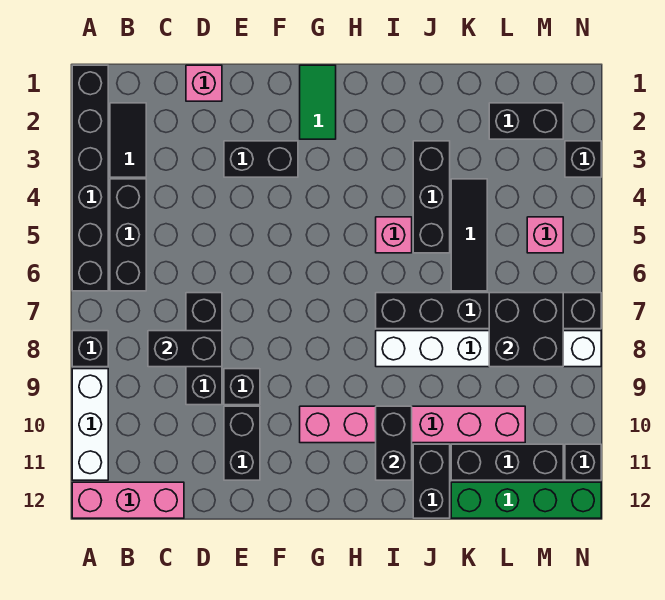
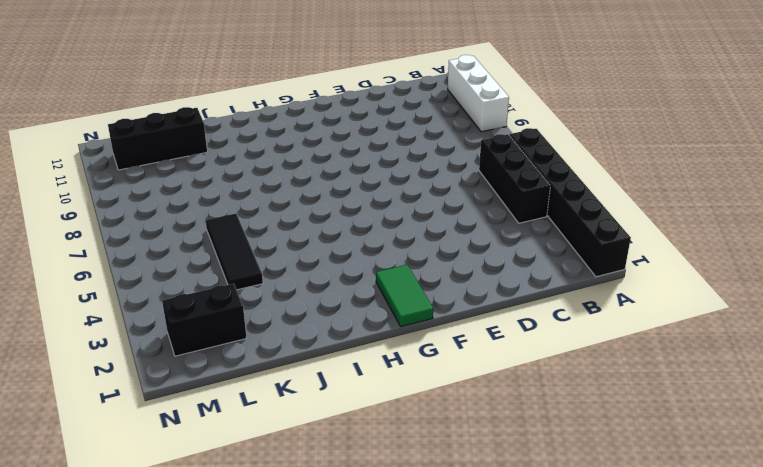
none -> black brick A8 level 1
none -> pink brick A12:C12 level 1
none -> black tile B2:B3 level 1

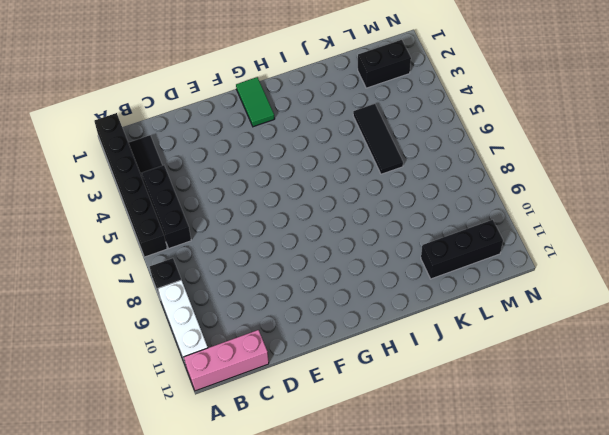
none -> pink brick D1 level 1
none -> black brick D7:D9 level 1
none -> black brick E3:F3 level 1

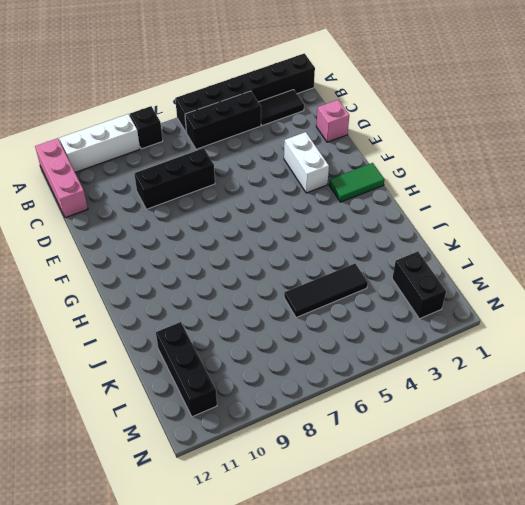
white brick E3:F3 level 1 -> black brick E3:F3 level 1
none -> black brick E9 level 1
none -> black brick E10:E11 level 1
none -> pink brick G10:L10 level 1

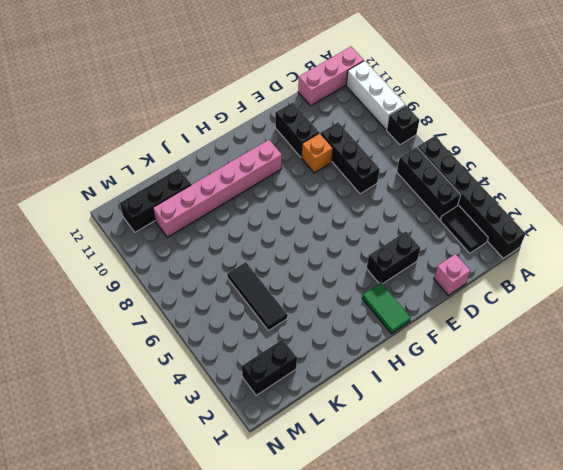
orange brick E9 level 1 -> black brick E9 level 1
none -> pink brick I5 level 1
none -> black brick I7:N7 level 1
none -> white brick I8:N8 level 1

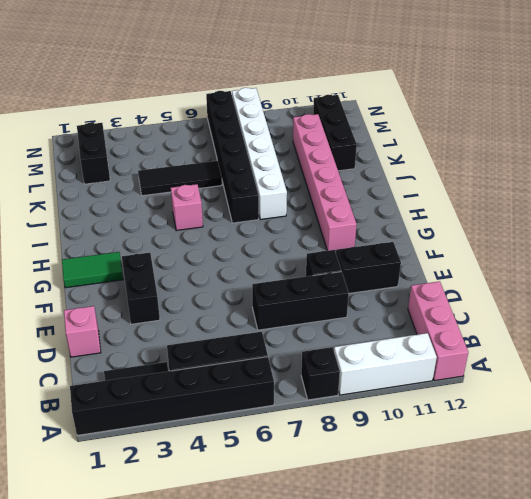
none -> black brick J3:J5 level 1
none -> black brick J11:J12 level 1
none -> green brick K12:N12 level 1

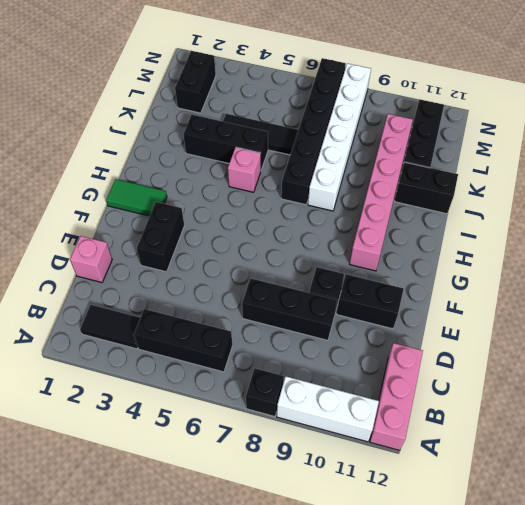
none -> black brick A1:A6 level 1
none -> green brick K12:N12 level 1
none -> pink brick M5 level 1

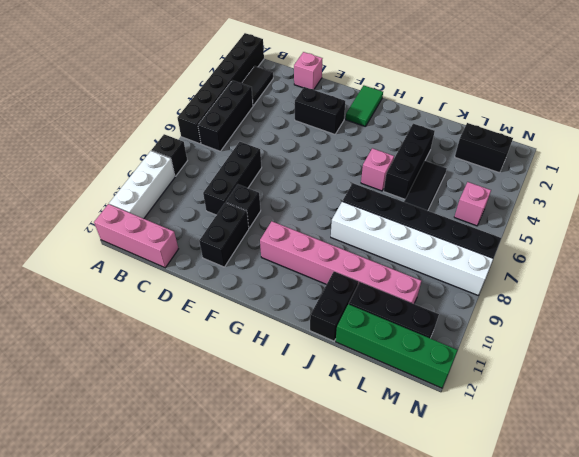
none -> black brick N3 level 1
none -> black brick N11 level 1
none -> black brick C8:D8 level 2

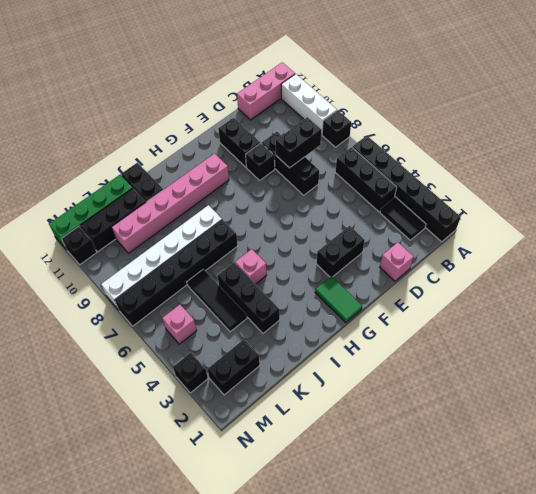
none -> black brick I10:I11 level 2
none -> black brick L7:M8 level 2

